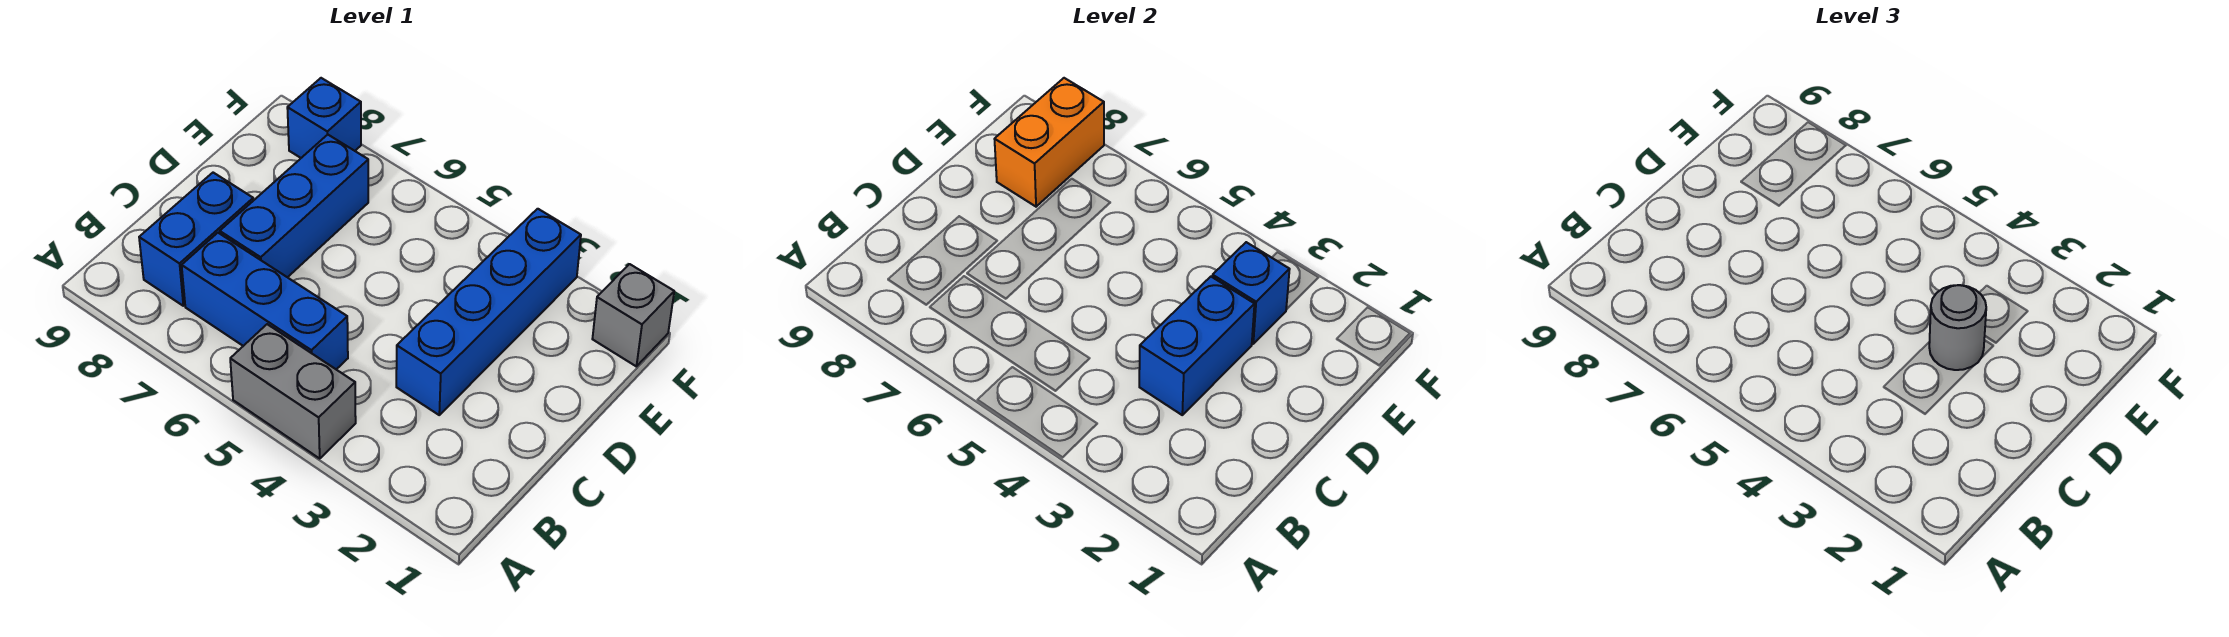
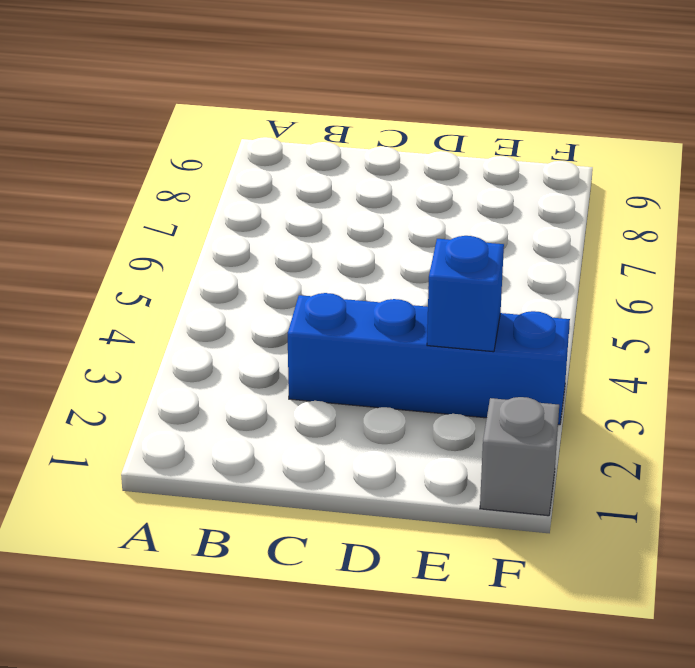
none -> grey brick A4:A5 level 1
none -> blue brick B5:B7 level 1

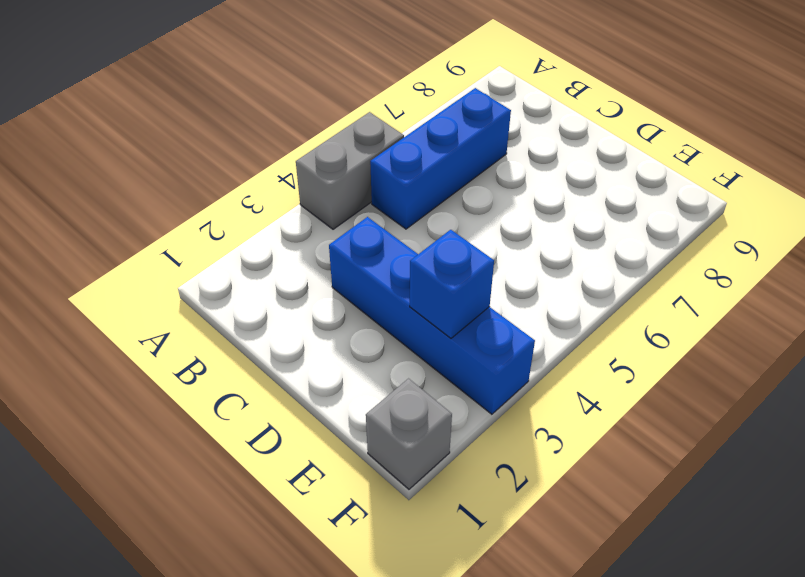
none -> blue brick B8:C8 level 1
none -> blue brick C7:E7 level 1

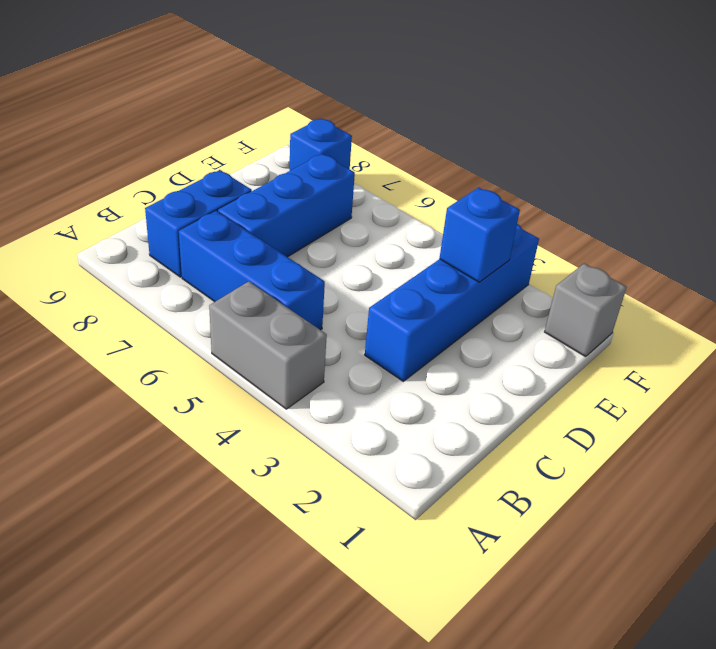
none -> blue brick C3:D3 level 2
none -> orange brick E8:F8 level 2

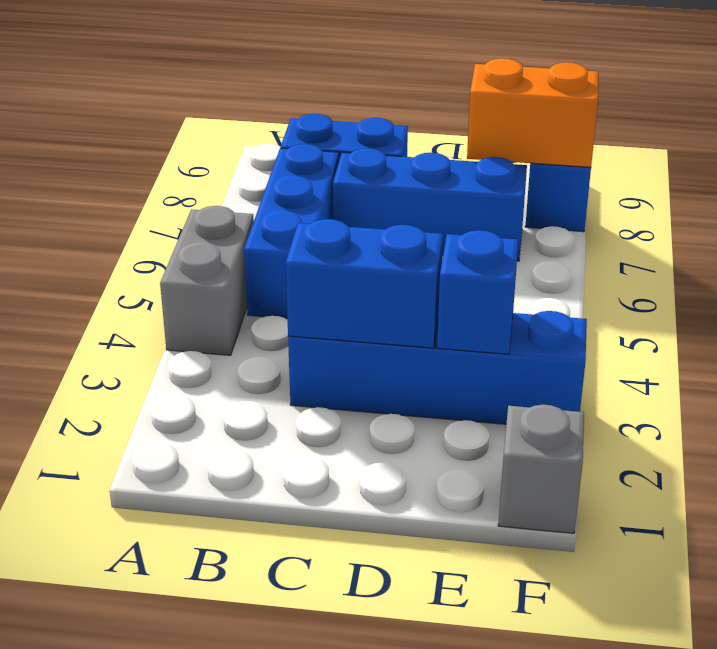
none -> grey round brick D3 level 3

